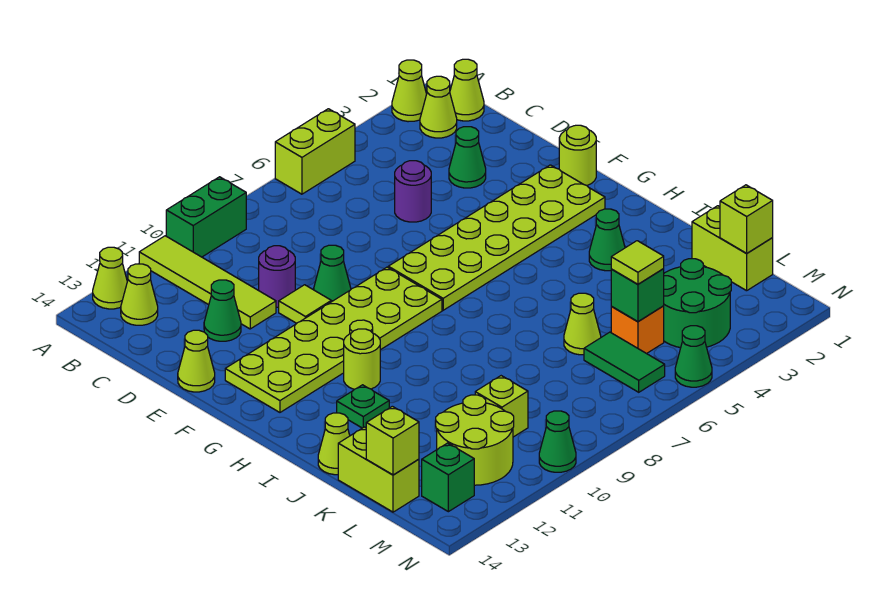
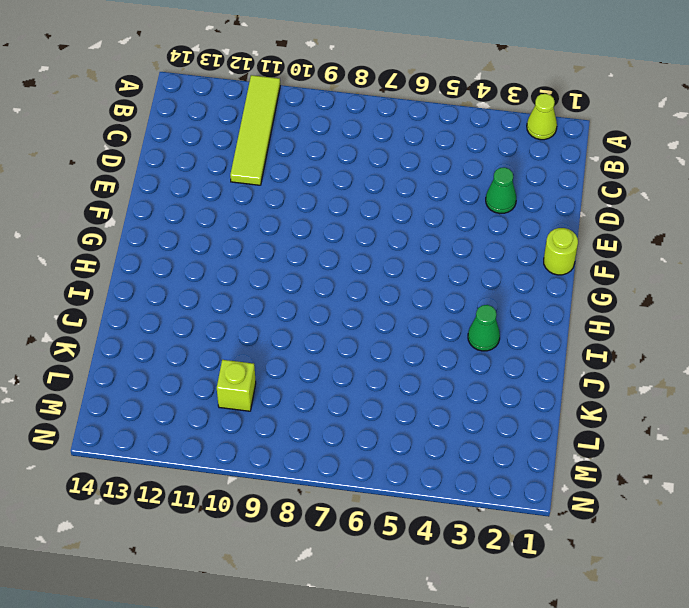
none -> lime brick A5:A6 level 1
none -> green brick A9:A10 level 1
none -> lime cone A13 level 1
none -> lime cone B1 level 1

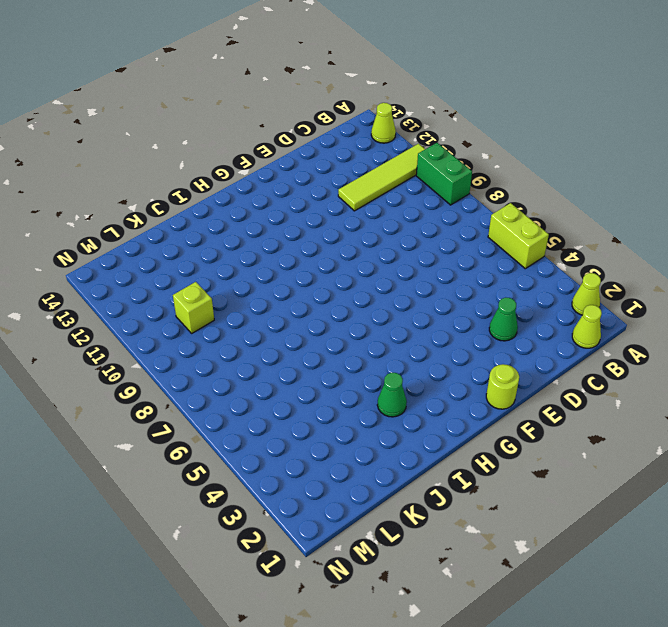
none -> lime cone B2 level 1
none -> lime cone B13 level 1
none -> purple round brick D5 level 1
none -> purple round brick D10 level 1

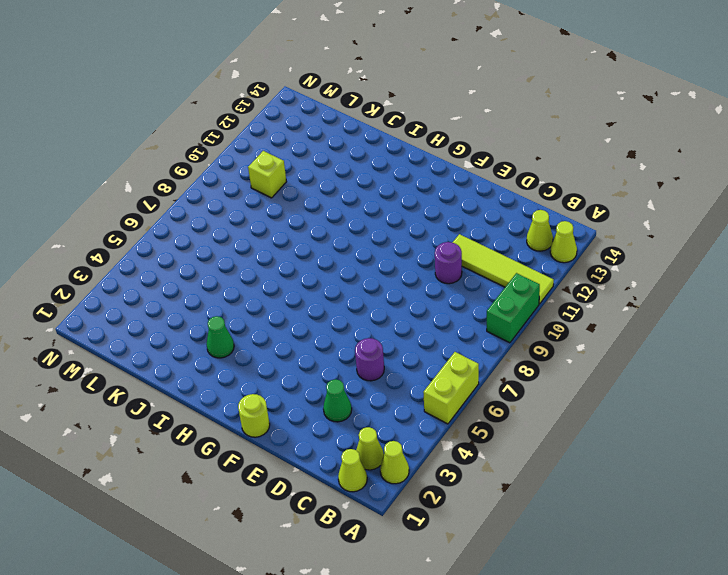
none -> green cone D12 level 1
none -> green cone E9 level 1
none -> lime tile E10 level 1
none -> lime cone E14 level 1

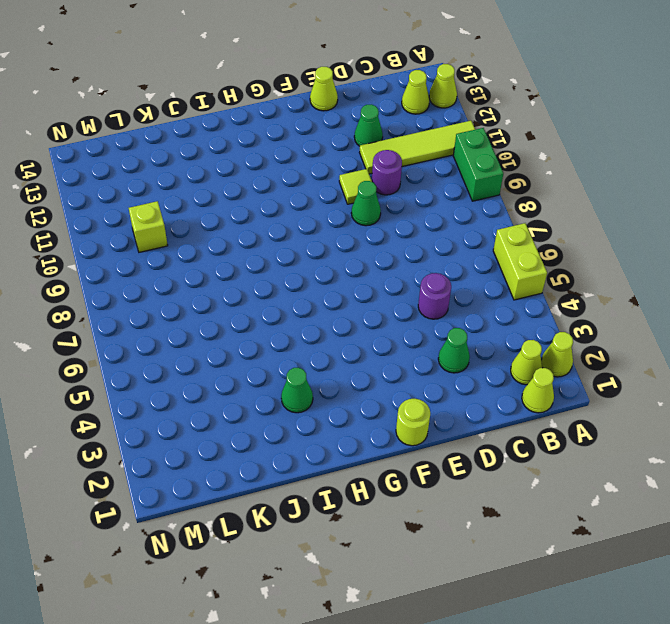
none -> lime plate F2:G7 level 1
none -> lime plate F8:G13 level 1
none -> lime round brick H11 level 1
none -> green plate I12 level 1

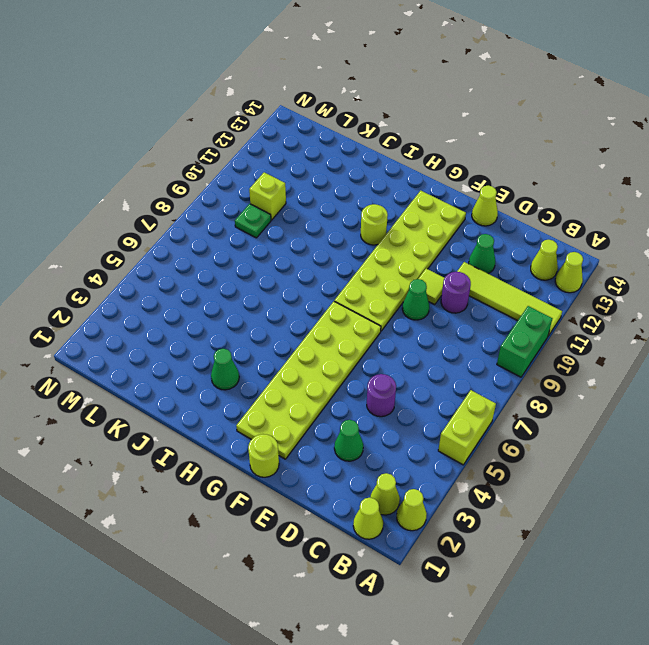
green plate L9 level 1 -> green plate I12 level 1
none -> lime cone J14 level 1
none -> lime brick K1:L1 level 1
none -> lime cone K6 level 1
none -> lime brick K14:L14 level 1

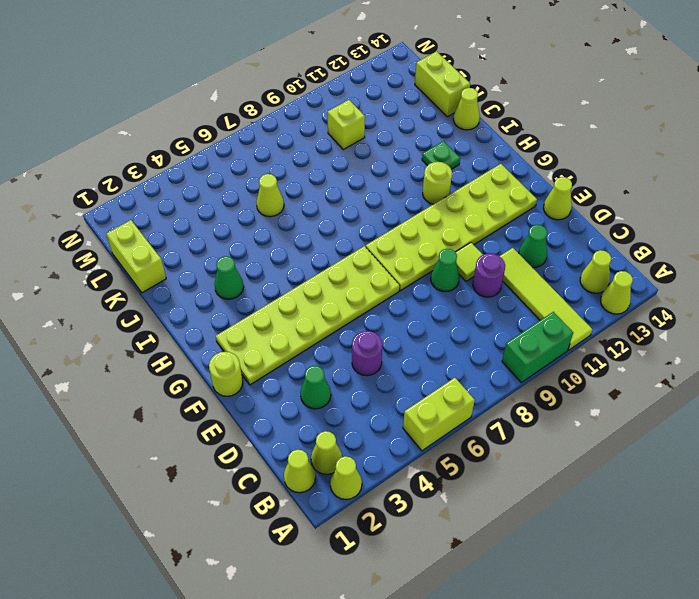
none -> green round brick L3:M4 level 1
none -> orange brick L5 level 1
none -> green tile L6:M6 level 1
none -> lime round brick L11:M12 level 1

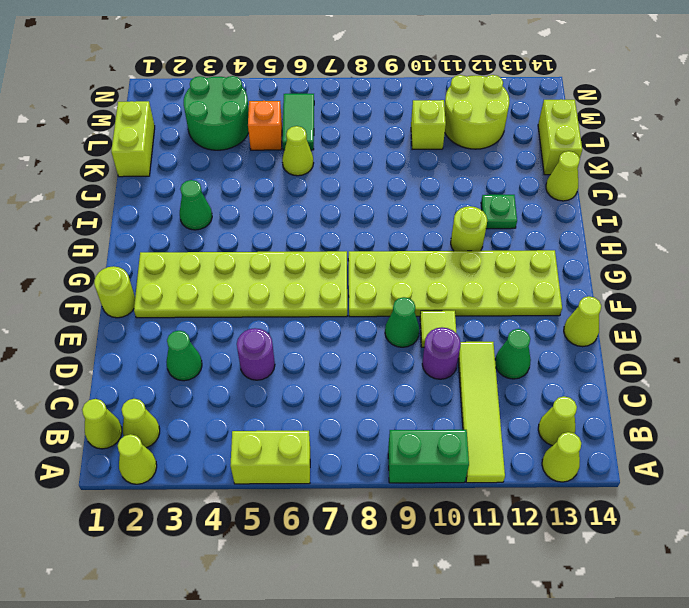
none -> green brick M13 level 1
none -> green cone N5 level 1
none -> green cone N10 level 1
none -> lime brick L1 level 2

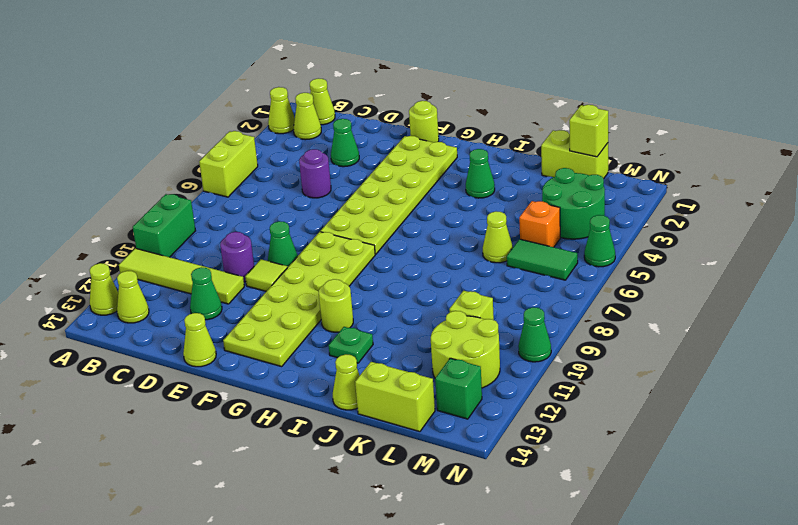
none -> green brick L5 level 2
none -> lime brick L14 level 2
none -> lime tile L5 level 3

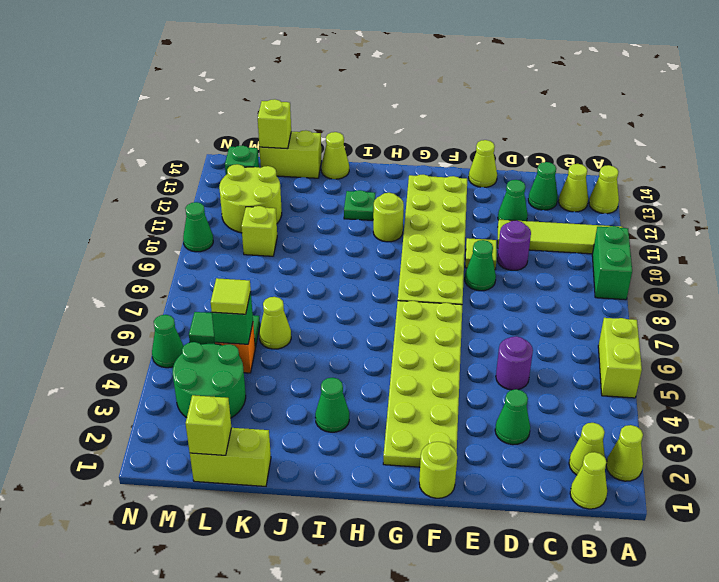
green cone C13 level 1 -> none

